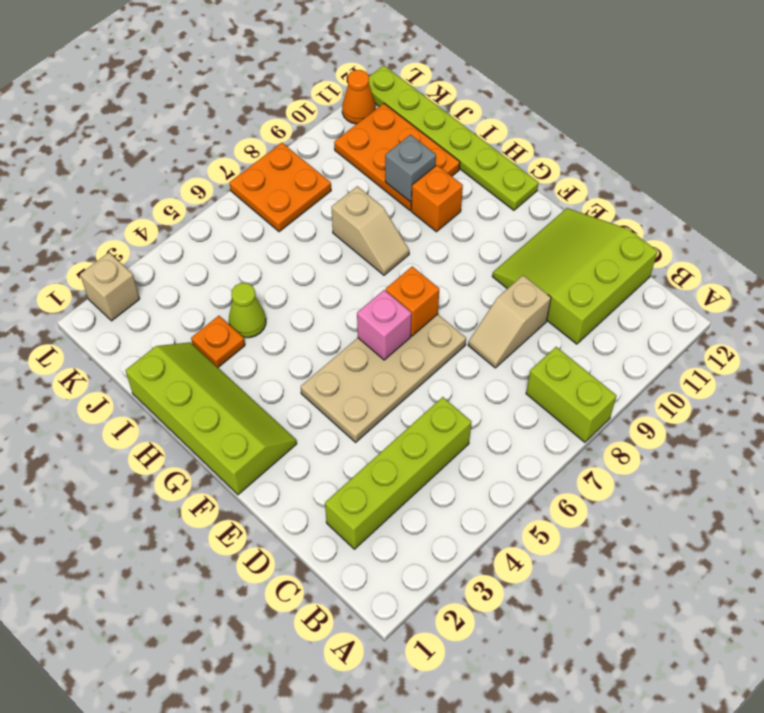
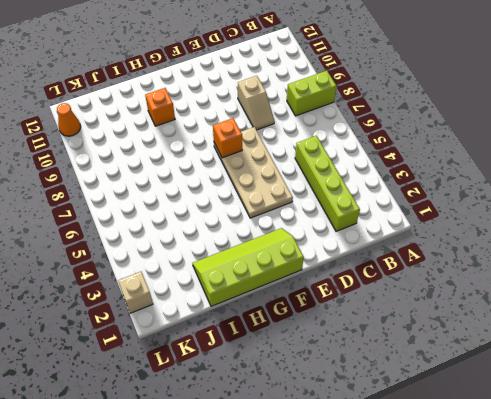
none -> lime slope C10:E12 level 1 top C
none -> lime plate G12:L12 level 1
none -> tan slope H8:I8 level 1 top I

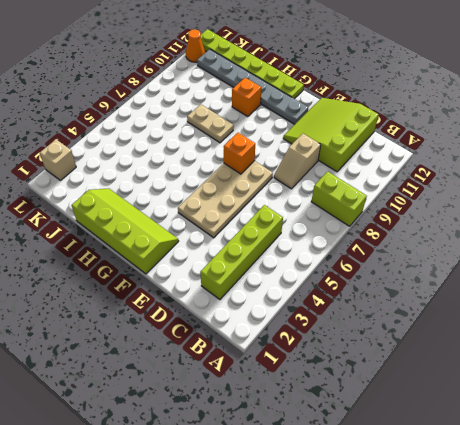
grey plate F11:K11 level 1 -> orange plate I10:K11 level 1
tan plate H8:I8 level 1 -> tan slope H8:I8 level 1 top I
none -> orange plate I3 level 1
none -> lime cone I4 level 1
none -> orange plate K7:L8 level 1

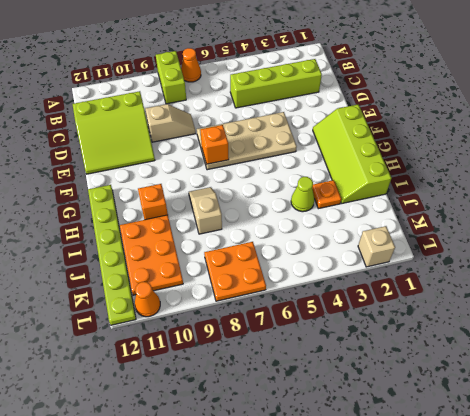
orange cone A7 level 1 -> none
none -> pink brick F6 level 2
none -> grey brick I10 level 2

